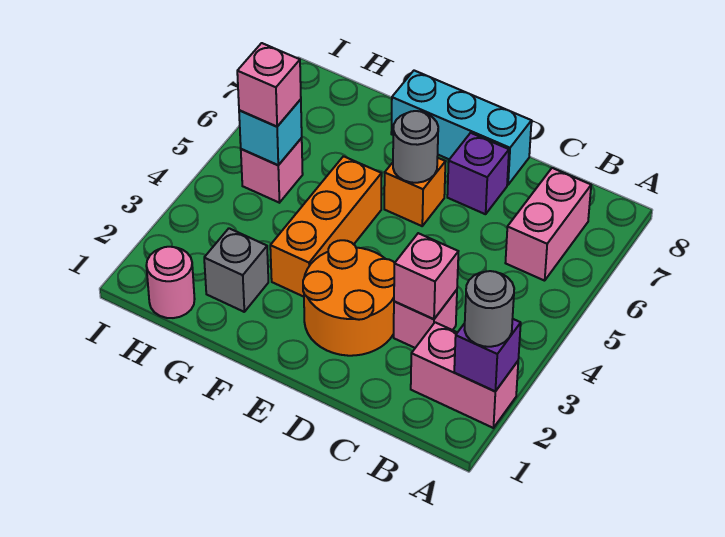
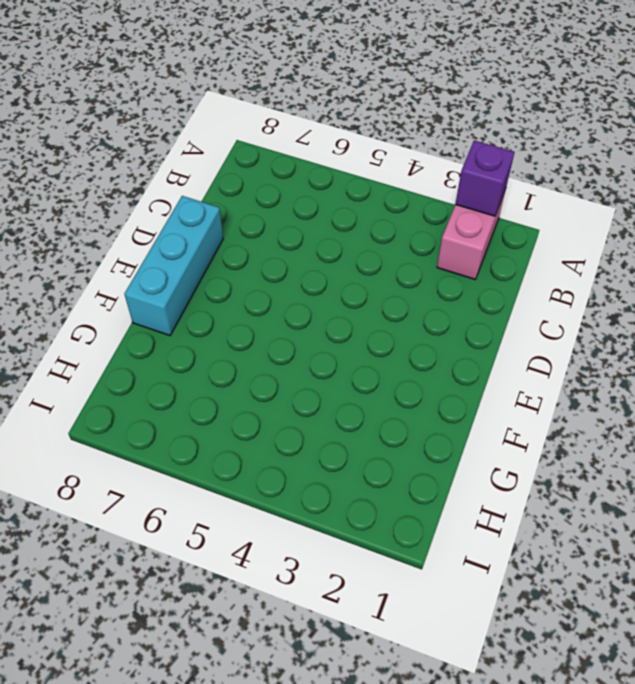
none -> pink brick B6:B7 level 1
none -> pink brick C3 level 1
none -> orange round brick D2:E3 level 1

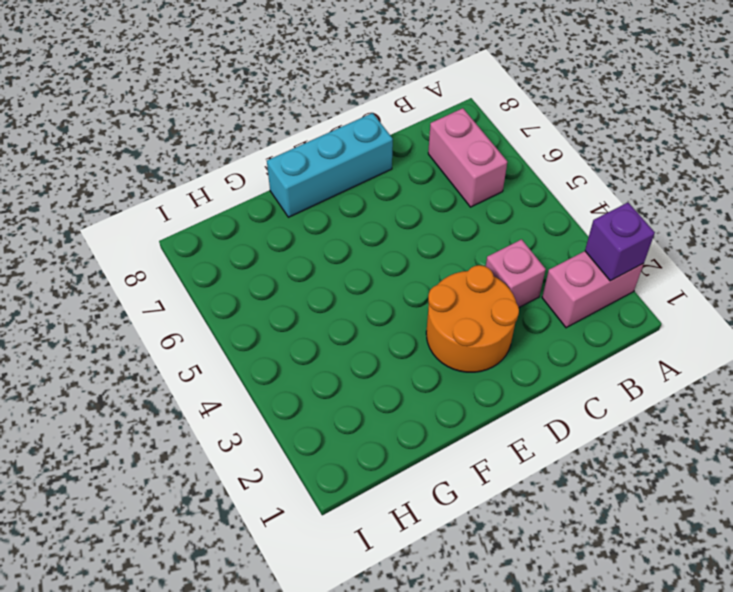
none -> purple brick D7 level 1
none -> orange brick E6 level 1
none -> orange brick F3:F5 level 1

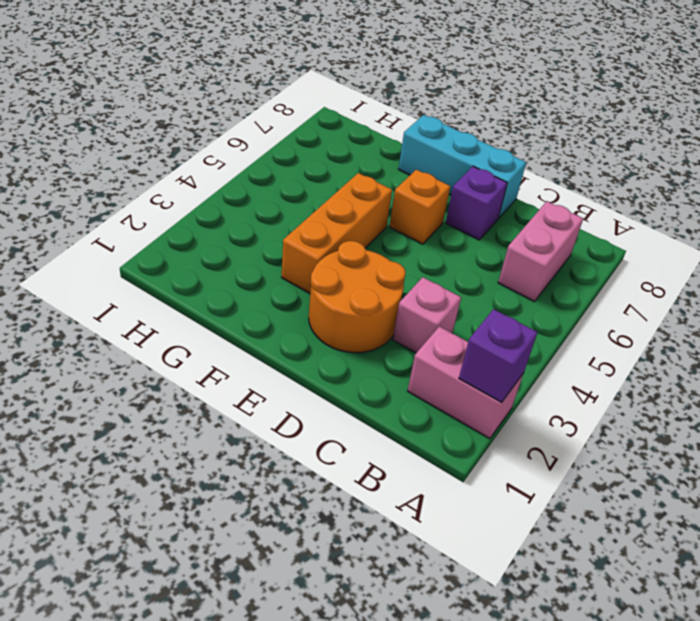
none -> grey brick G2 level 1
none -> pink round brick H1 level 1
none -> pink brick H5 level 1

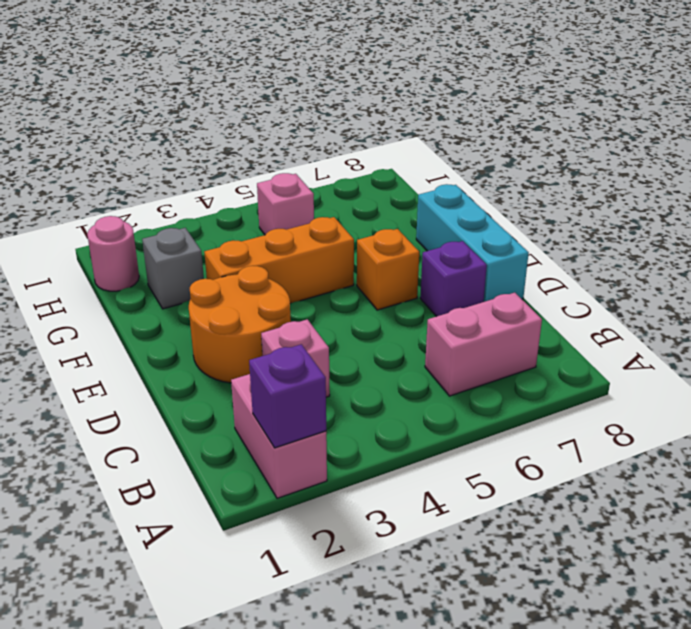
none -> pink brick C3 level 2
none -> grey round brick E6 level 2
none -> cyan brick H5 level 2

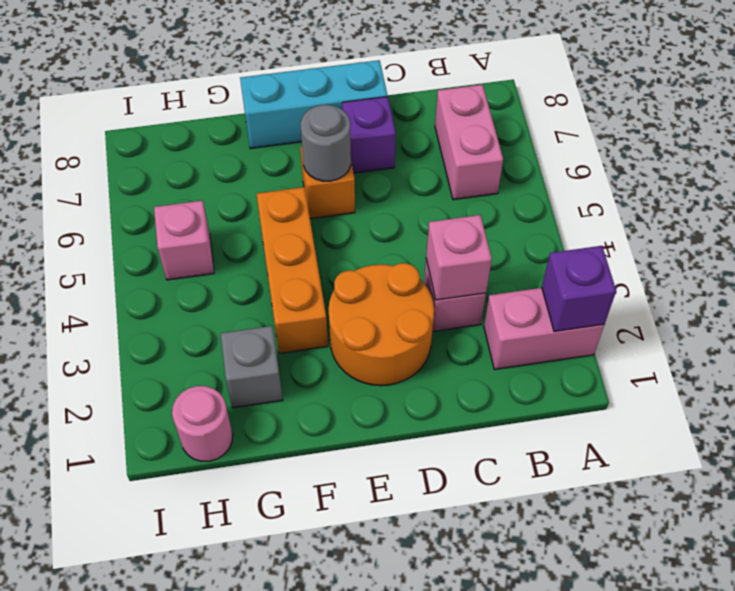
none -> cyan brick H5 level 2
none -> grey round brick A2 level 3
none -> pink brick H5 level 3

